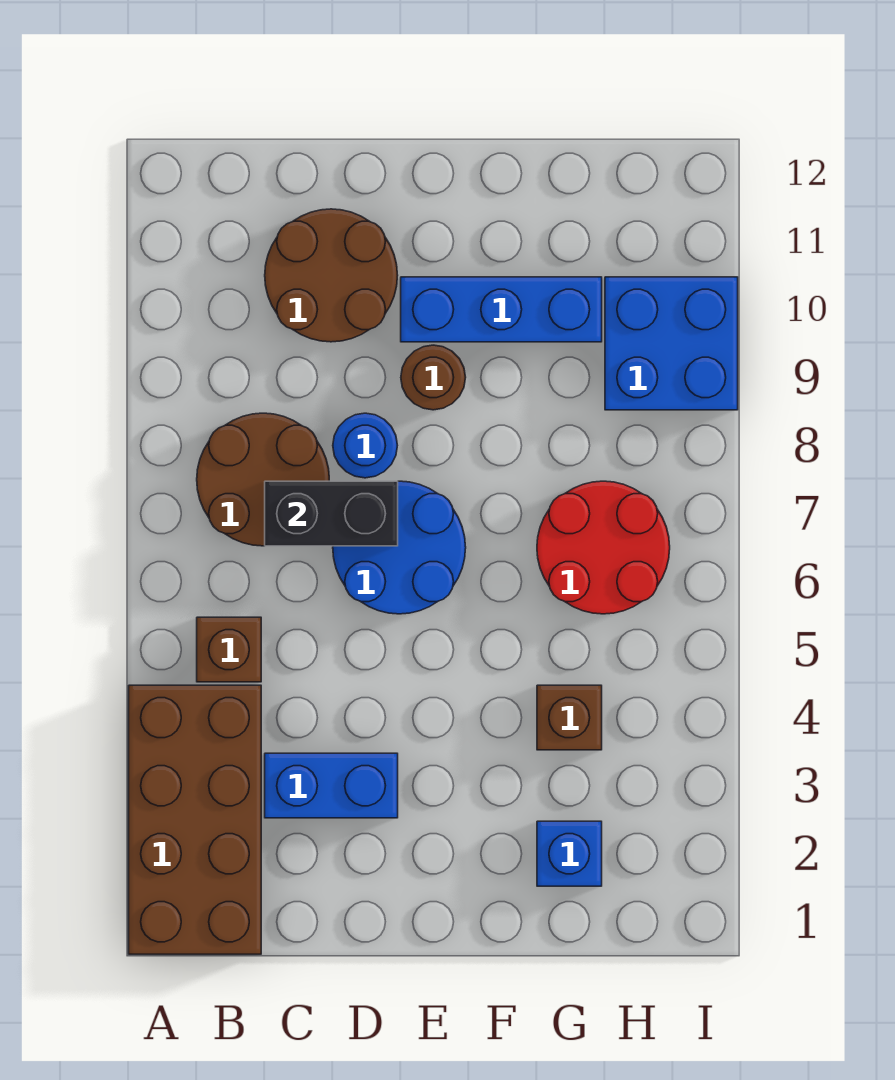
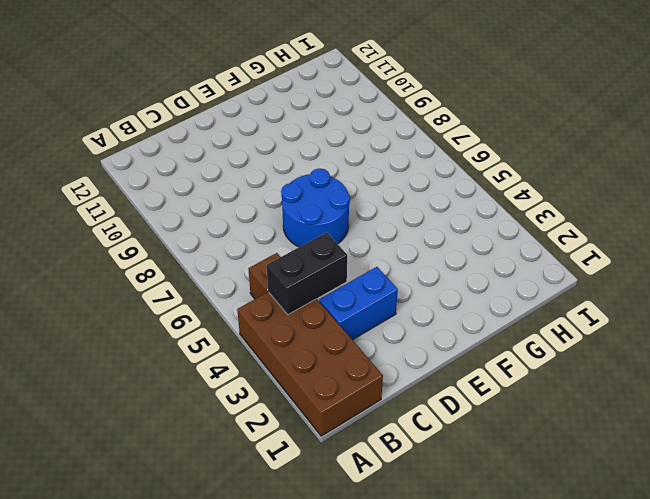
black brick B4:C4 level 2 -> black brick C7:D7 level 2
none -> brown round brick B7:C8 level 1
none -> brown round brick C10:D11 level 1
none -> blue round brick D8 level 1

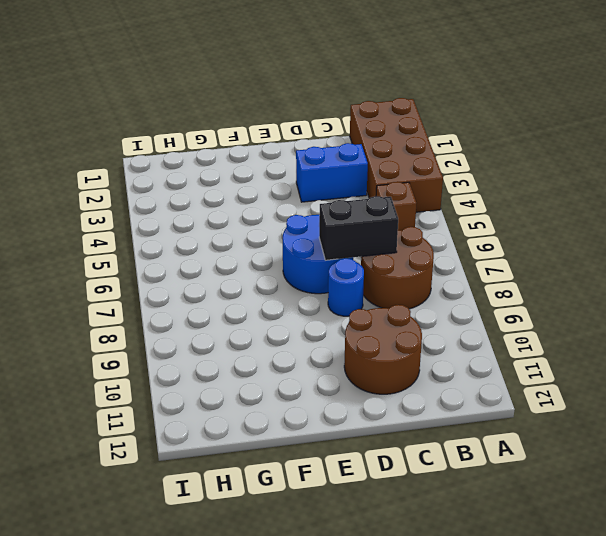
none -> brown round brick E9 level 1
none -> blue brick E10:G10 level 1
none -> blue brick G2 level 1

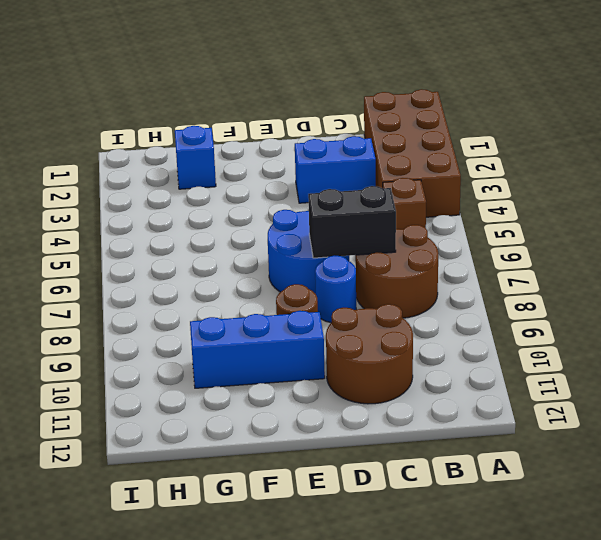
none -> brown brick G4 level 1
none -> red round brick G6:H7 level 1
none -> blue brick H9:I10 level 1

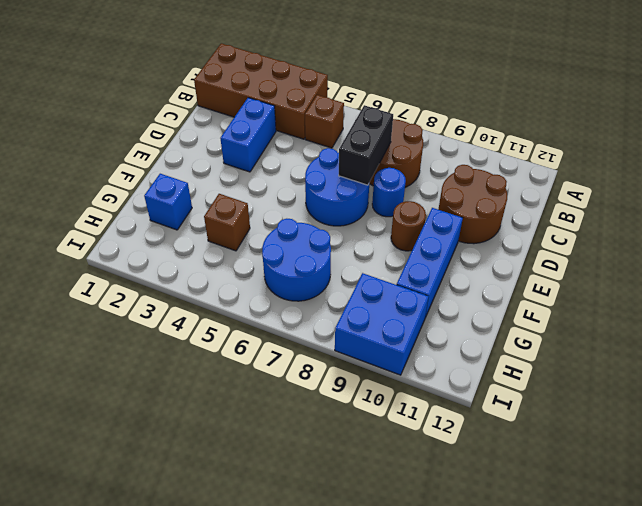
blue round brick G6:H7 level 1 -> red round brick G6:H7 level 1

